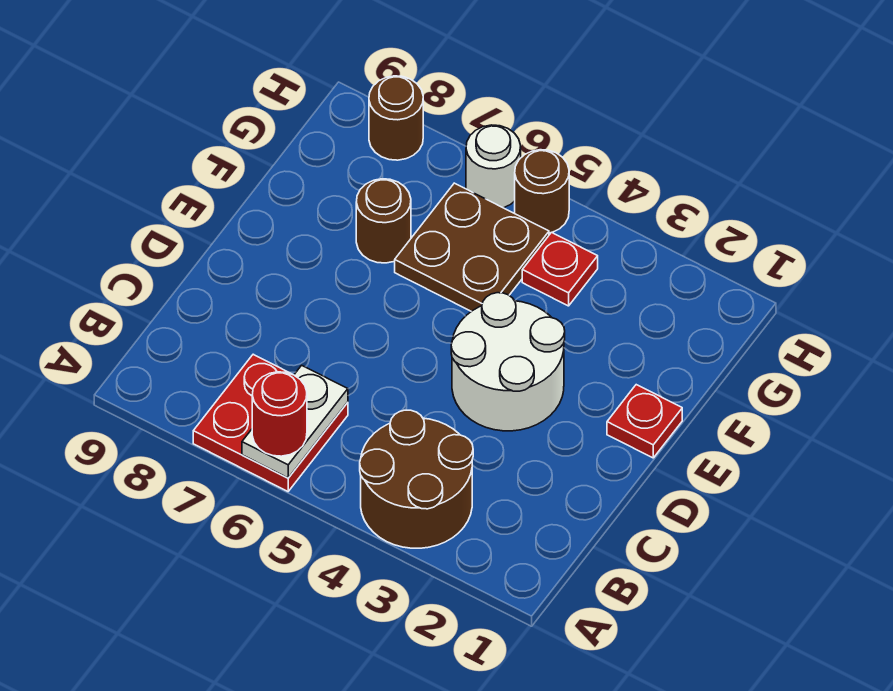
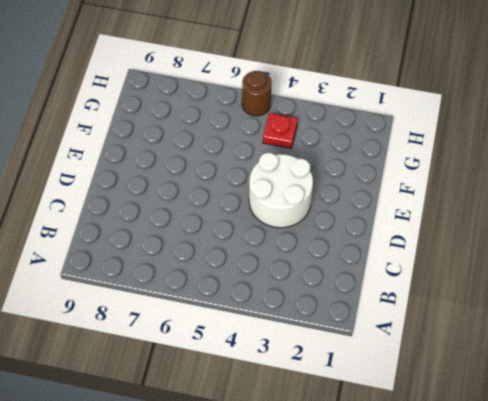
none -> brown round brick A3:B4 level 1
none -> red plate A6:B7 level 1
none -> red plate E1 level 1

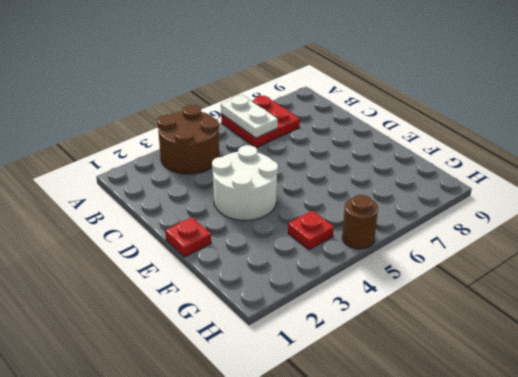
none -> brown plate F5:G6 level 1
none -> brown round brick F7 level 1
none -> white round brick H6 level 1

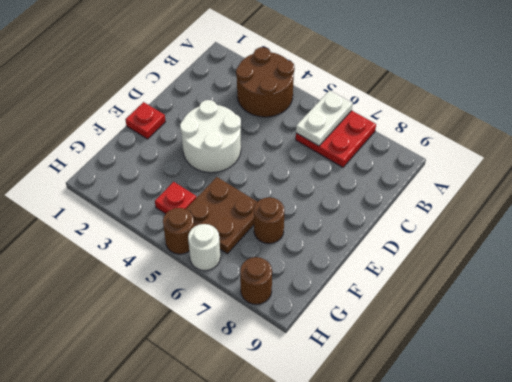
none -> red round brick A6 level 3

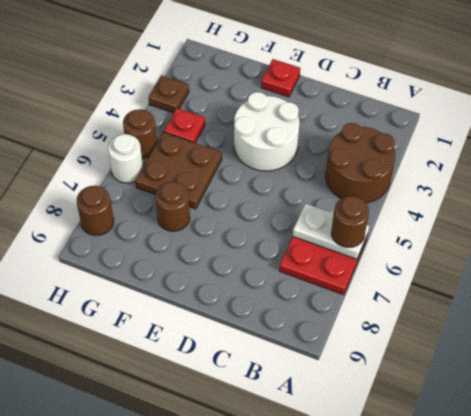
brown round brick A6 level 3 -> red round brick A6 level 3
brown plate H3 level 1 -> none

